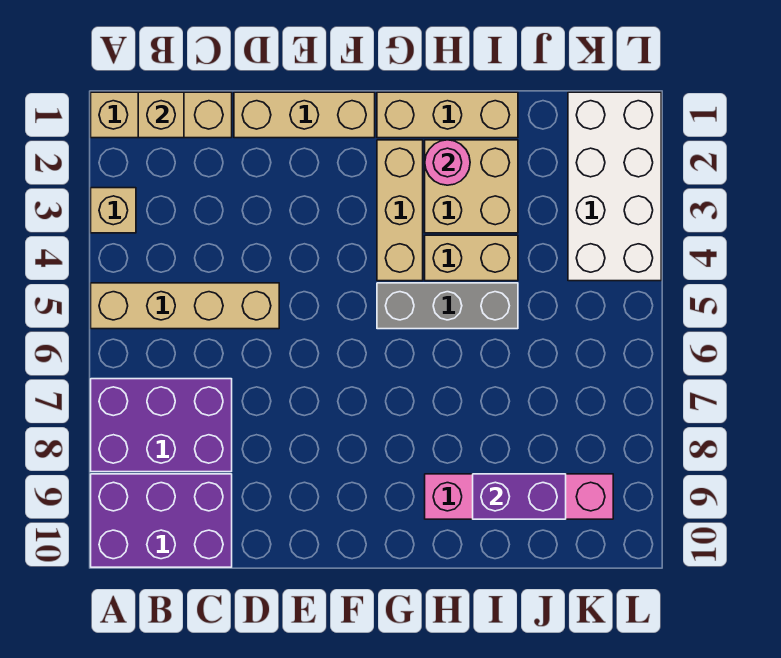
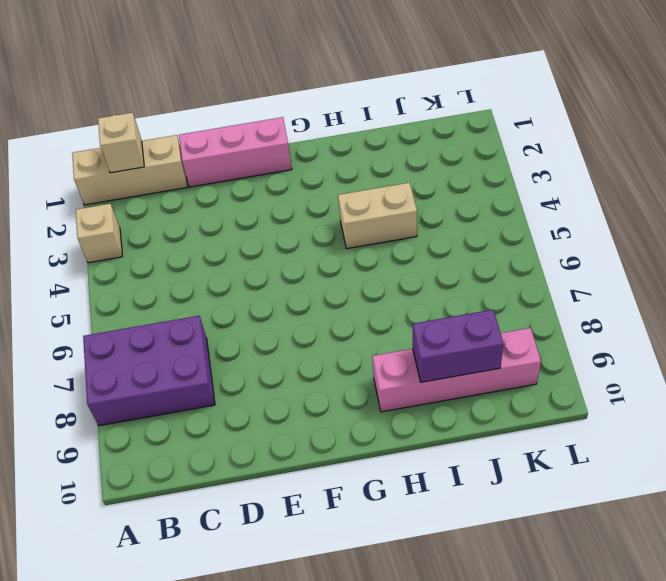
pink brick D1:F1 level 1 -> tan brick D1:F1 level 1
none -> tan brick A5:D5 level 1
none -> purple brick A9:C10 level 1
none -> tan brick G1:I1 level 1

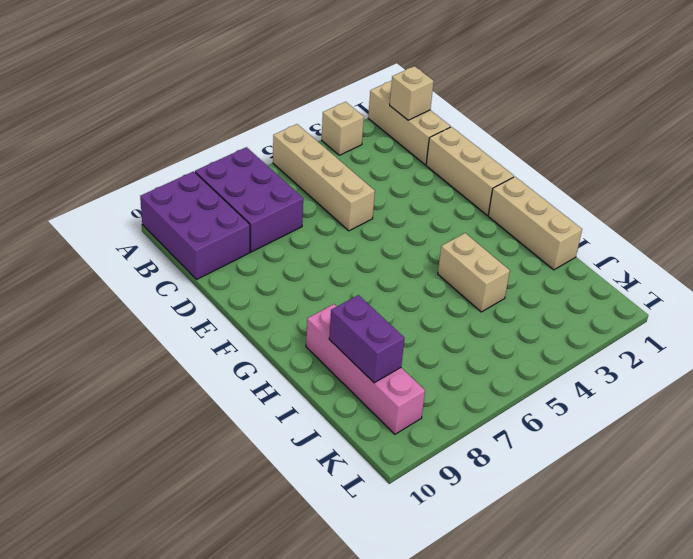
none -> tan brick G2:G4 level 1
none -> grey brick G5:I5 level 1
none -> tan brick H2:I3 level 1

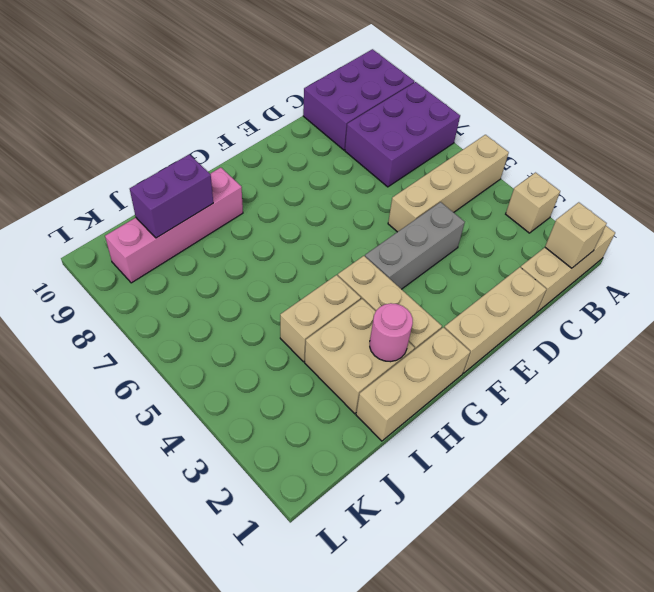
grey brick D4:F4 level 1 -> grey brick G5:I5 level 1
none -> white brick K1:L4 level 1

